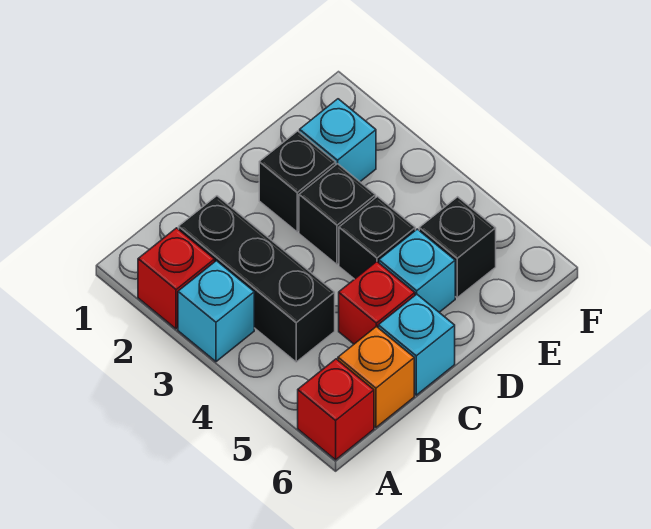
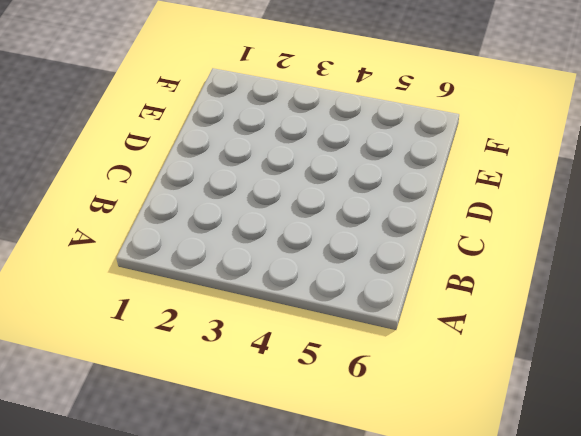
none -> red brick A2 level 1
none -> cyan brick A3 level 1
none -> red brick A6 level 1

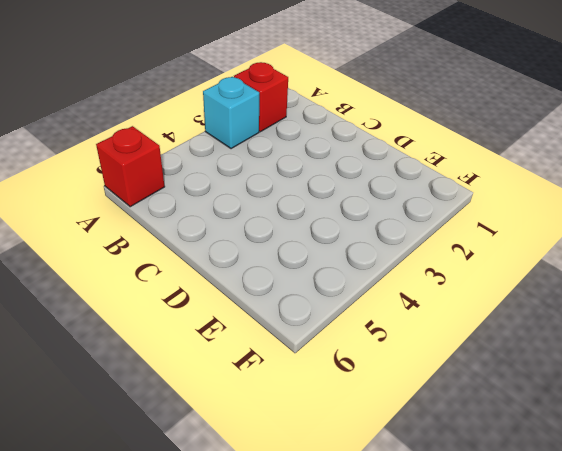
none -> black brick B2:B4 level 1
none -> orange brick B6 level 1
none -> red brick C5 level 1

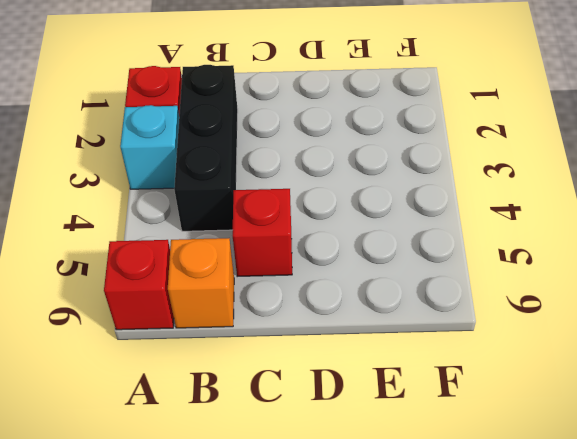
none -> cyan brick C6 level 1
none -> black brick D2 level 1
none -> black brick D3 level 1

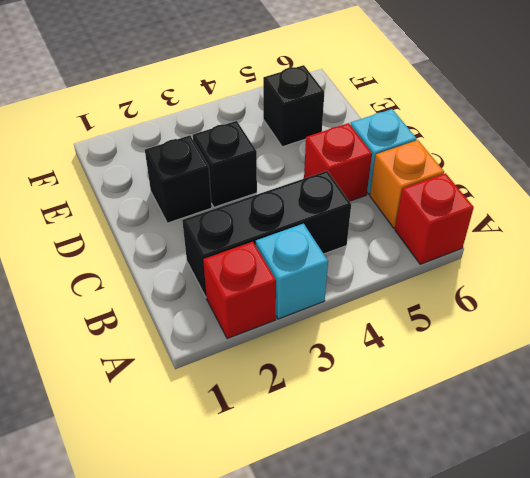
none -> black brick D4 level 1
none -> cyan brick D5 level 1
none -> cyan brick E2 level 1

